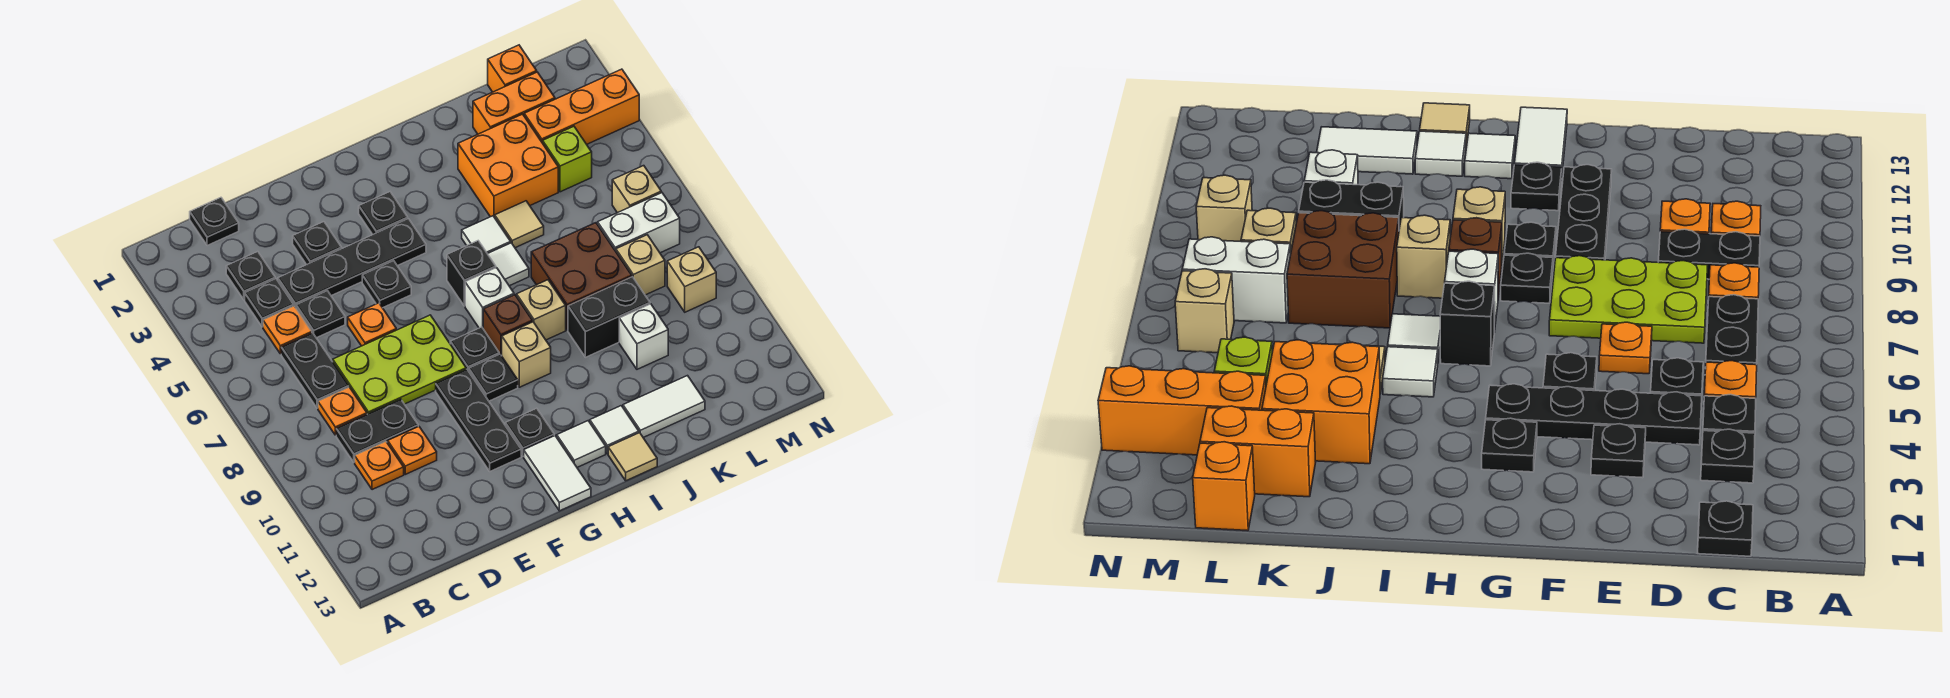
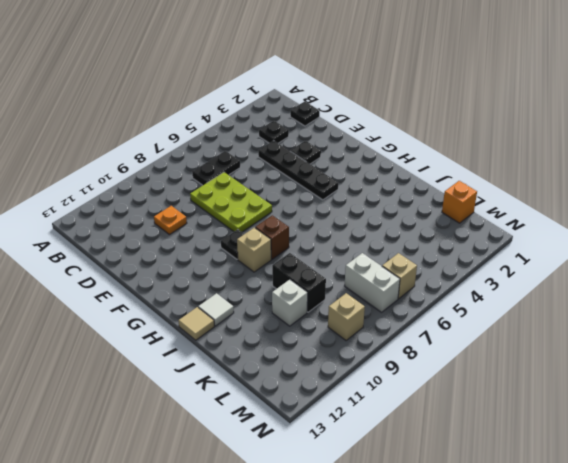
none -> black plate C4 level 1
none -> orange plate C5 level 1
none -> orange plate C8 level 1
none -> black plate C9:D9 level 1

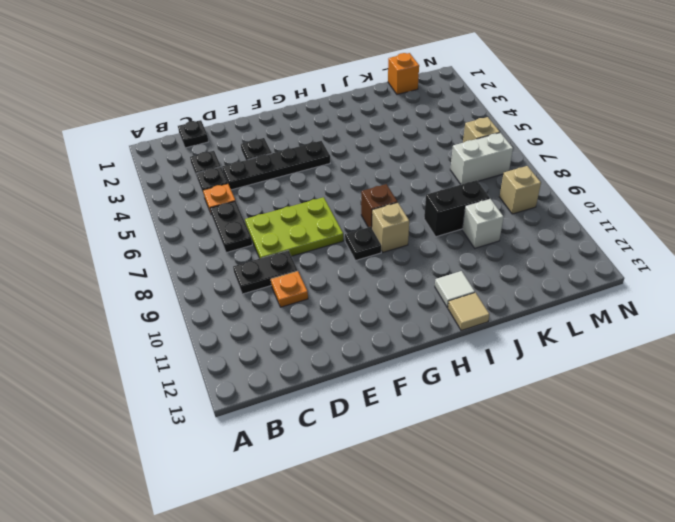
none -> orange plate C8 level 1
none -> orange plate C10 level 1
none -> black plate D5 level 1
none -> orange plate E6 level 1

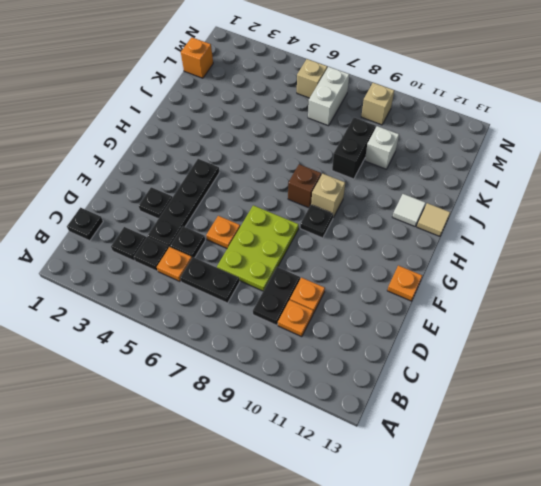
orange plate F13 level 1 -> orange plate C8 level 1
none -> black plate F5 level 1
none -> black plate F9:F11 level 1
none -> black plate G3 level 1
none -> black plate G8 level 1

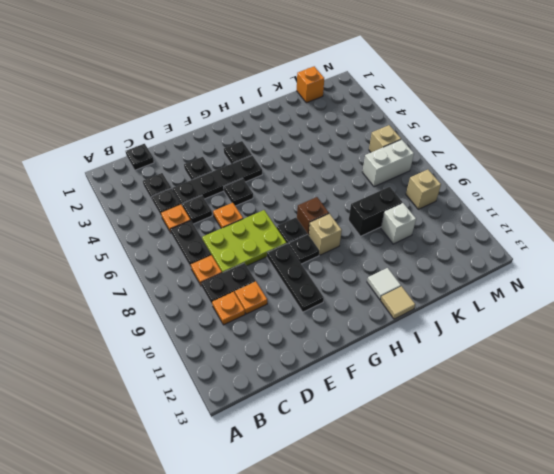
none -> black plate G11 level 1
none -> white tile G12:G13 level 1
none -> black brick H6 level 1
none -> white brick H7 level 1

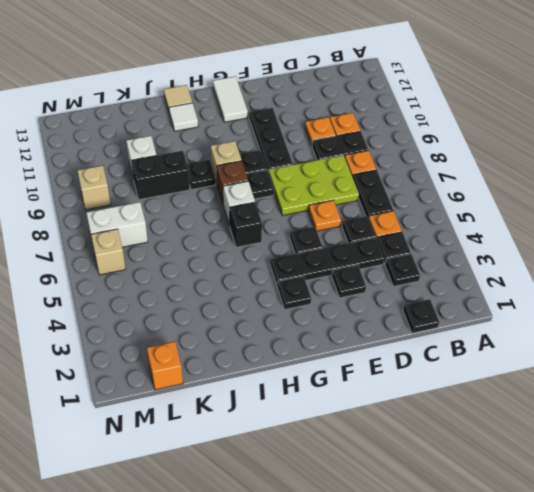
black plate I9 level 1 -> black plate G11 level 1
none -> white tile H12 level 1
none -> white tile I5 level 1
none -> white tile I6 level 1
none -> tan brick I8 level 1

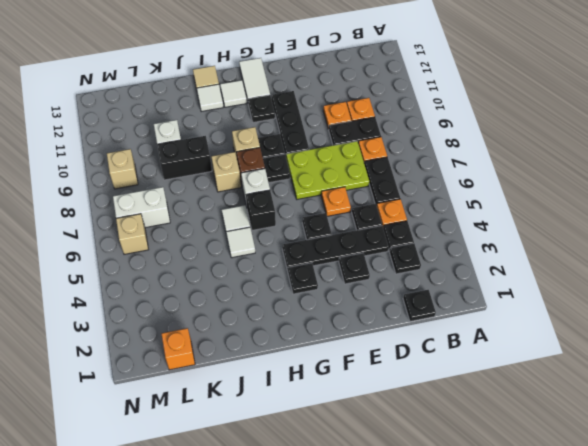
none -> orange brick J3:K4 level 1
none -> tan tile J5 level 1
none -> brown brick J7:K8 level 1
none -> white tile J12:K12 level 1

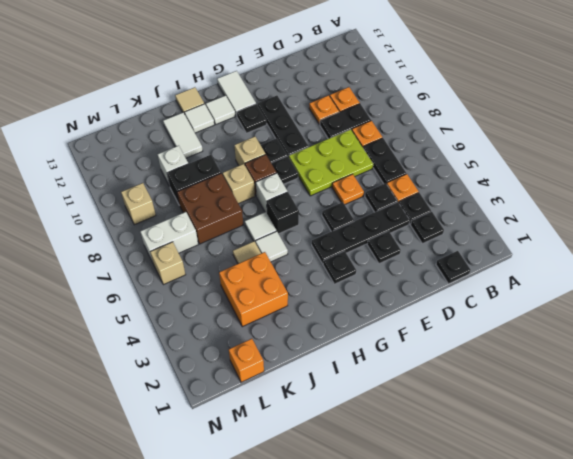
white tile J11:J12 level 1 -> white tile J12:K12 level 1
none -> orange brick K2:L2 level 1
none -> orange brick L3:N3 level 1
none -> lime brick L4 level 1
none -> tan brick L8 level 1

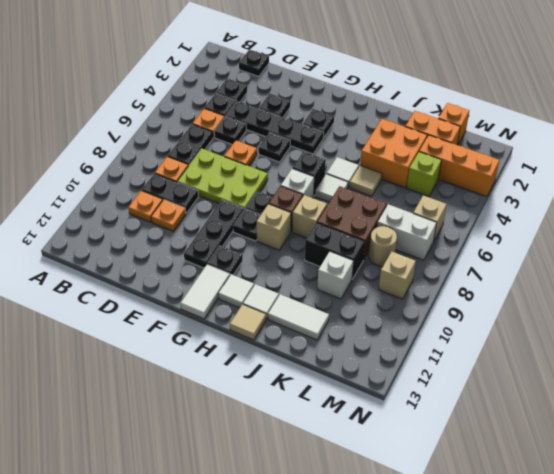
tan round brick L8 level 1 -> tan brick L8 level 1

